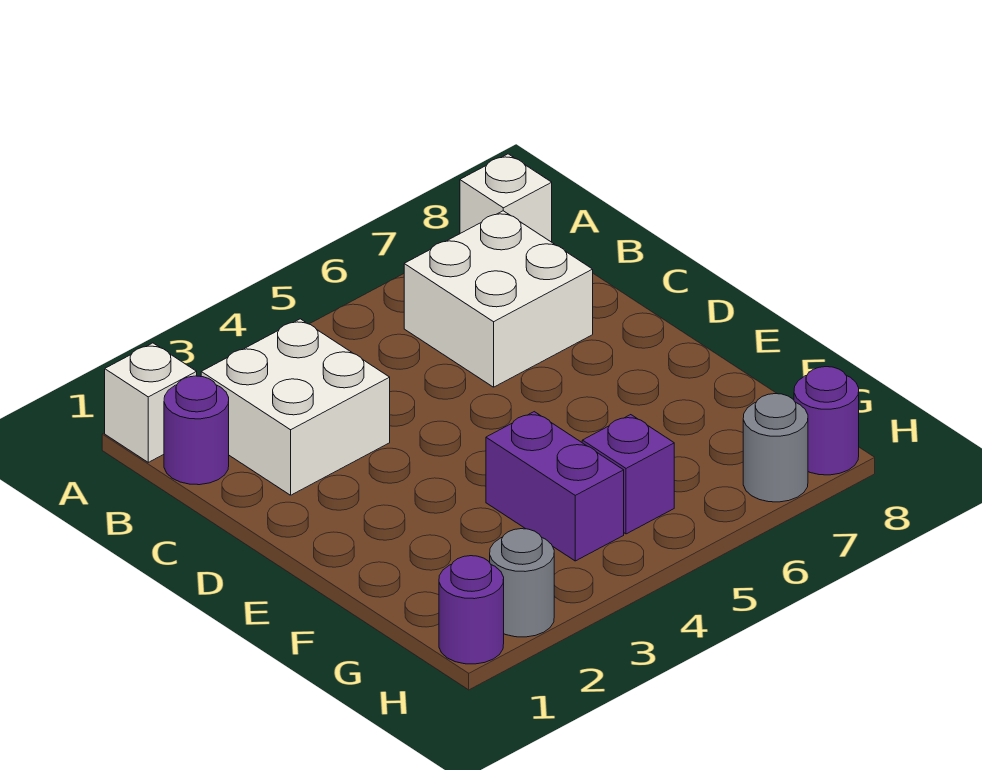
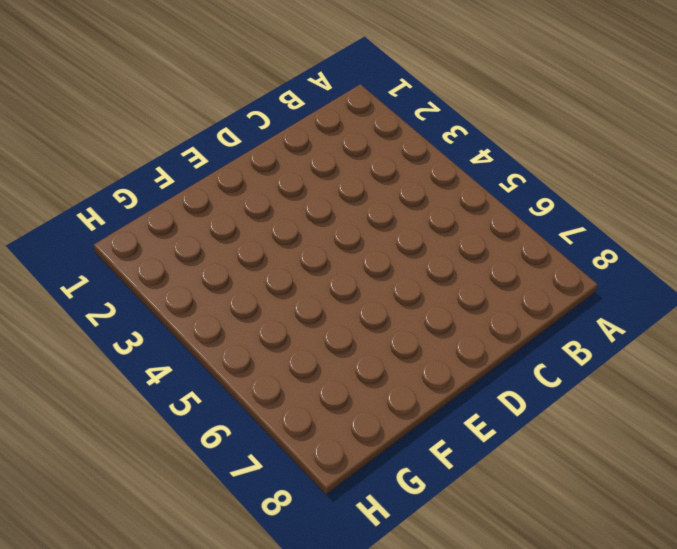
none -> white brick A1 level 1
none -> white brick A8 level 1

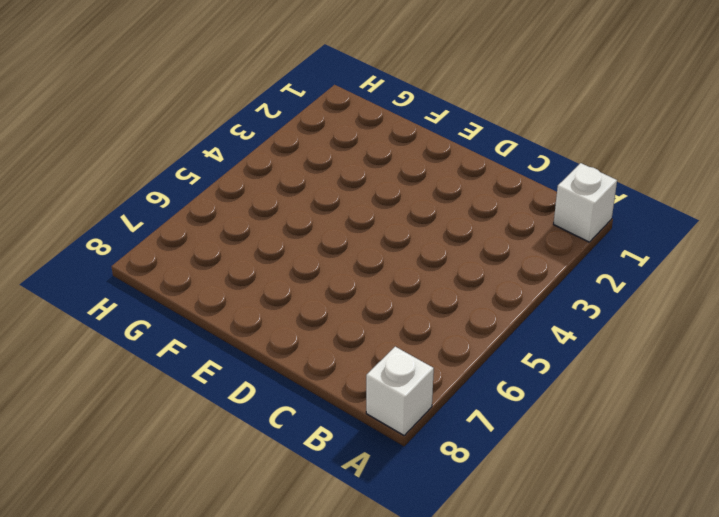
none -> purple round brick B1 level 1
none -> white brick B2:C3 level 1

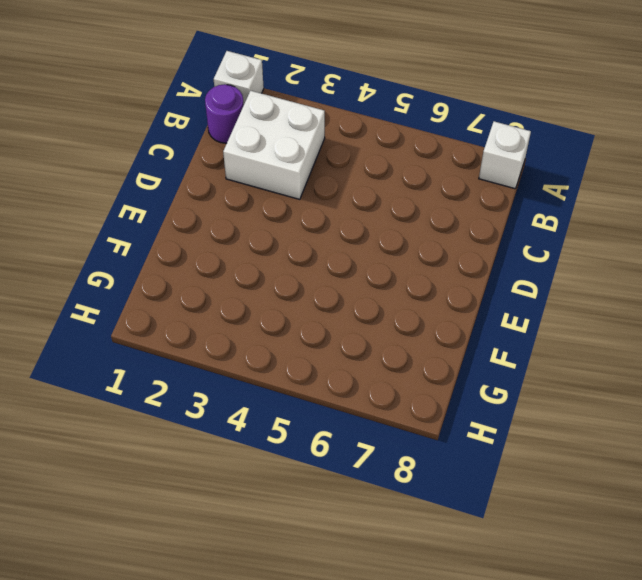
none -> white brick B6:C7 level 1
none -> purple brick F4:G4 level 1

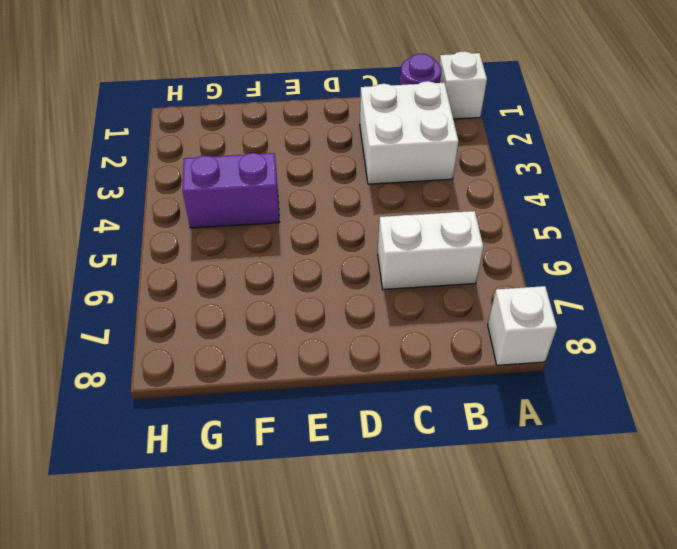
white brick B6:C6 level 1 -> white brick B6:C7 level 1
none -> purple brick G5 level 1
none -> purple round brick H1 level 1

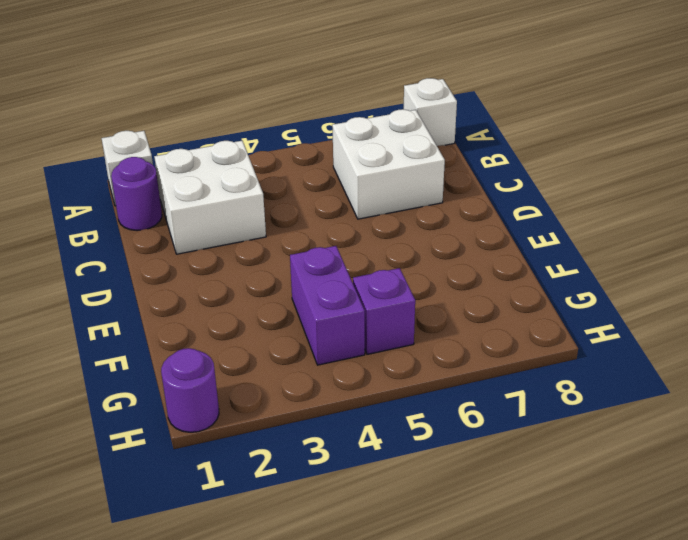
none -> grey round brick H2 level 1
none -> grey round brick H7 level 1

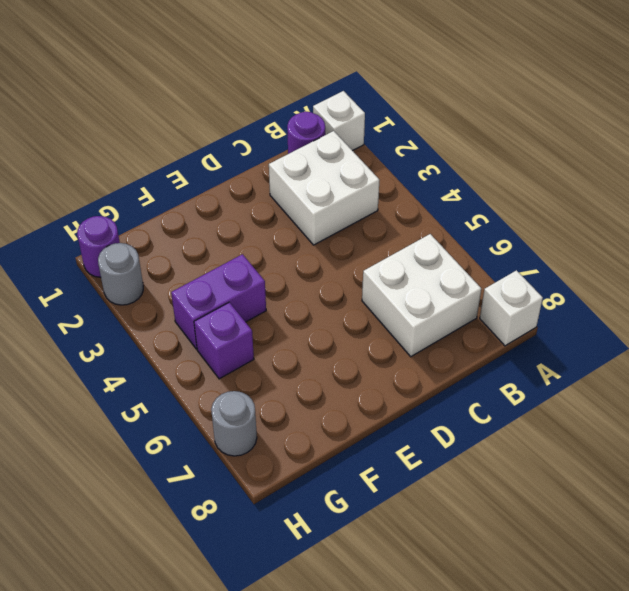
none -> purple round brick H8 level 1

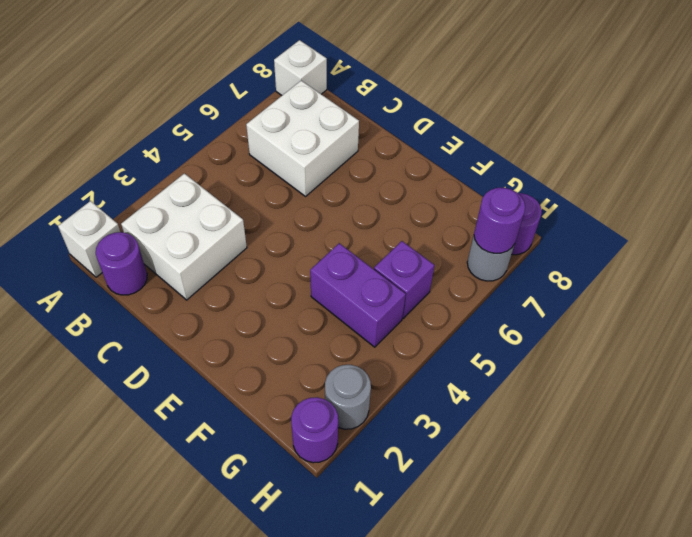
purple round brick H7 level 2 -> none

